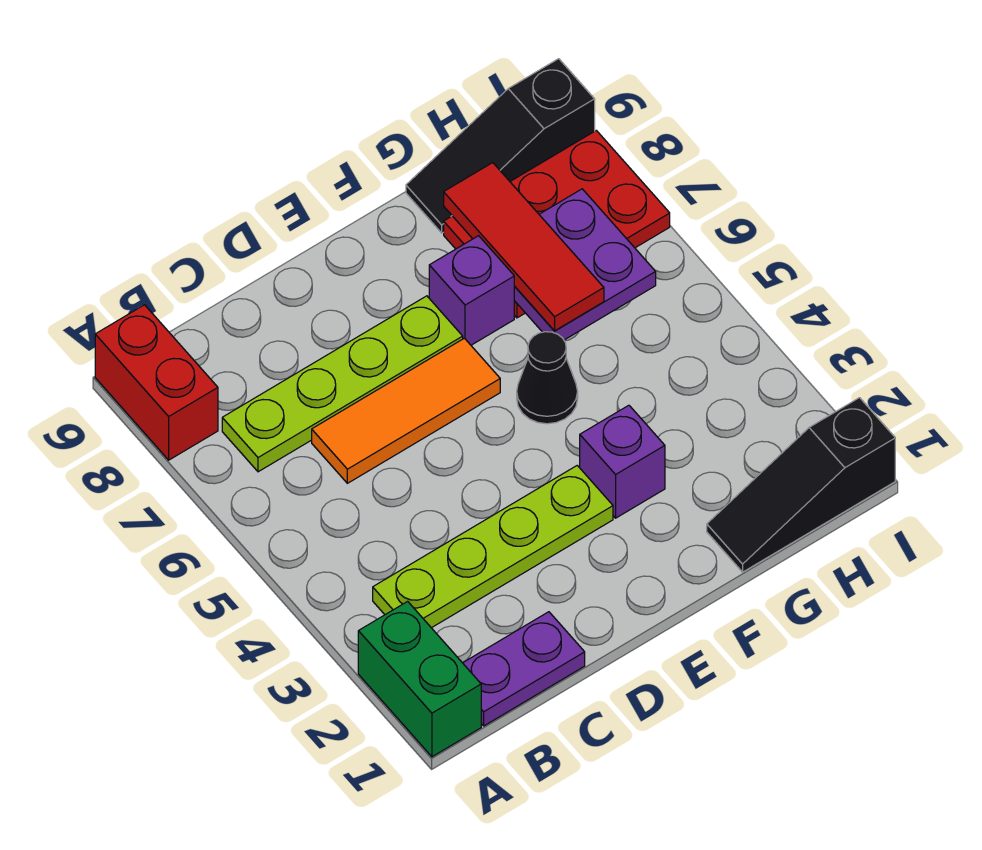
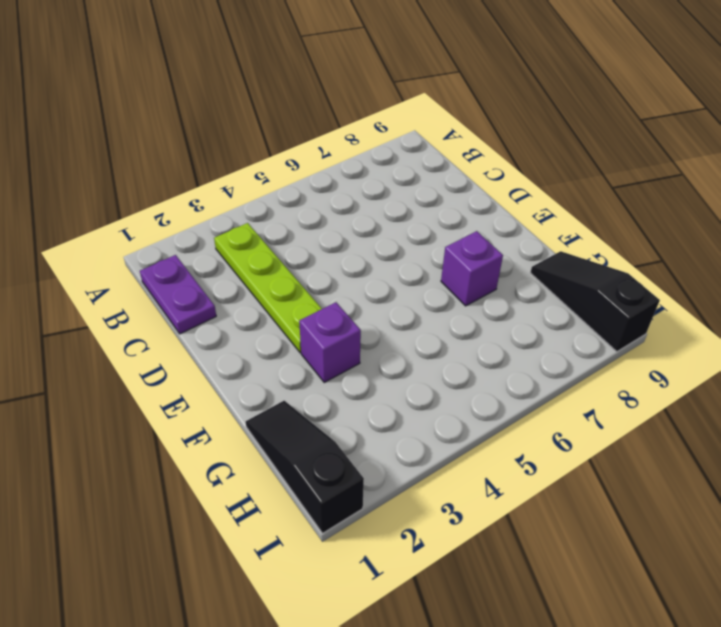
none -> green brick A1:A2 level 1
none -> red brick A8:A9 level 1
none -> lime plate B7:E7 level 1

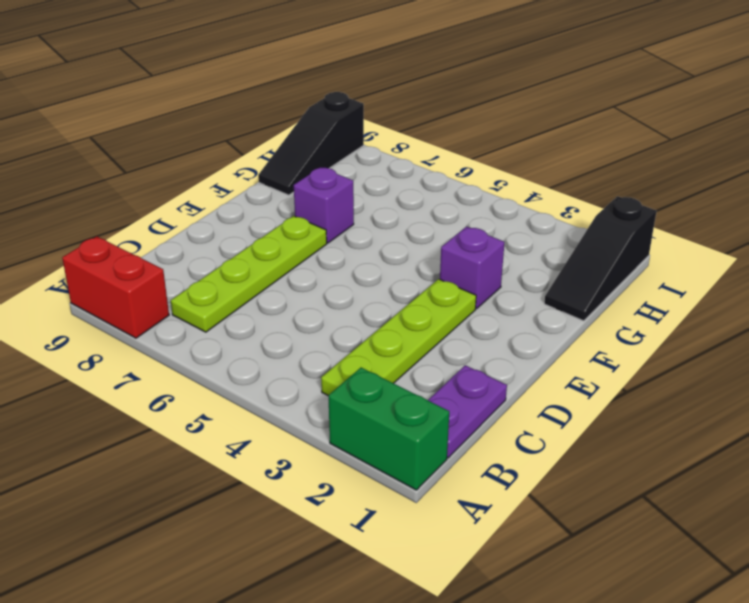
none -> orange tile C6:E6 level 1
none -> black cone F5 level 1
none -> red plate G7:I8 level 1

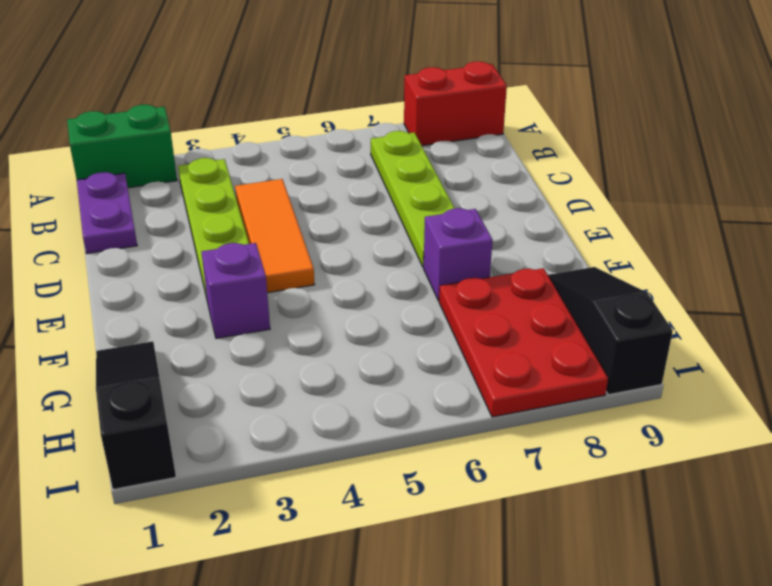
orange tile C4:E4 level 1 -> orange tile C6:E6 level 1
none -> black cone F5 level 1
none -> purple plate G6:H7 level 2
none -> red tile G6:G8 level 3

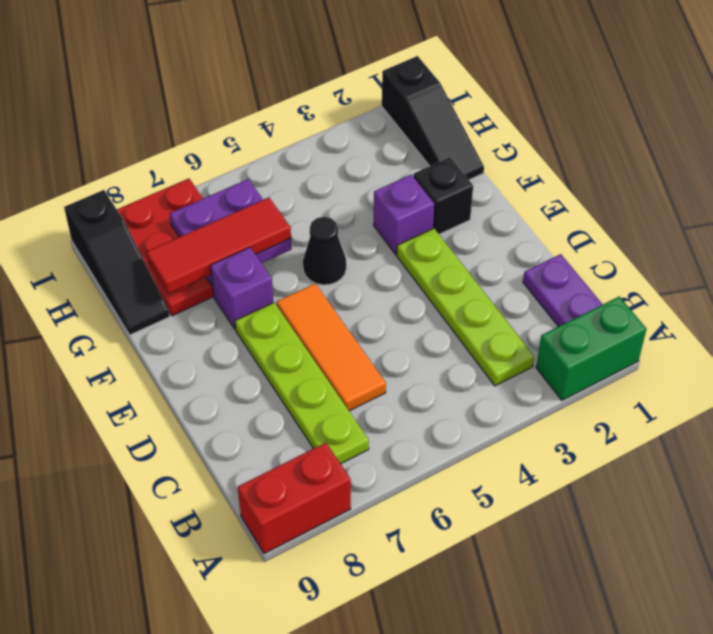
black brick F2 level 1 -> none

